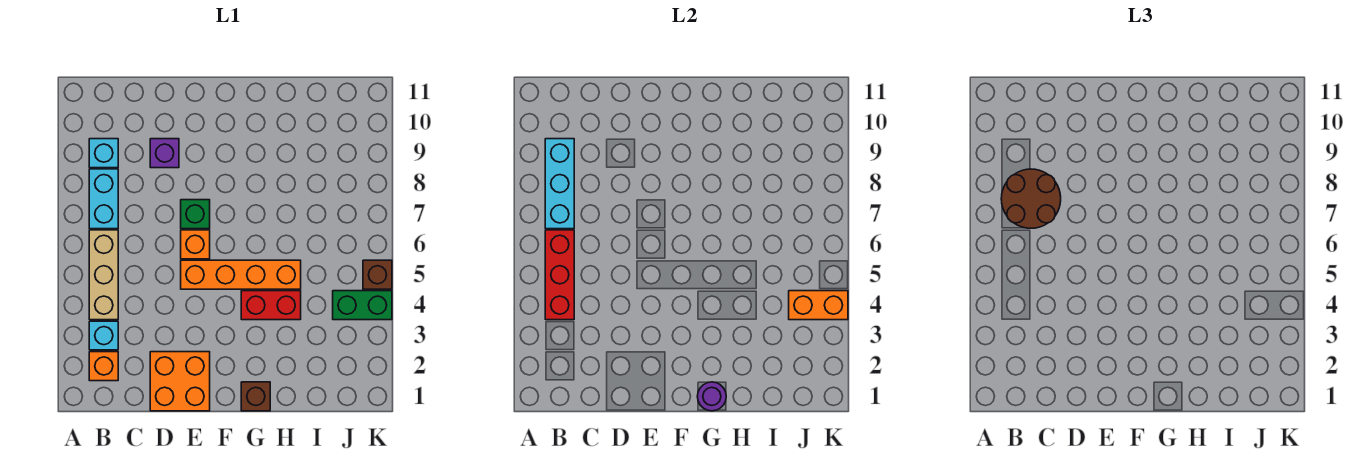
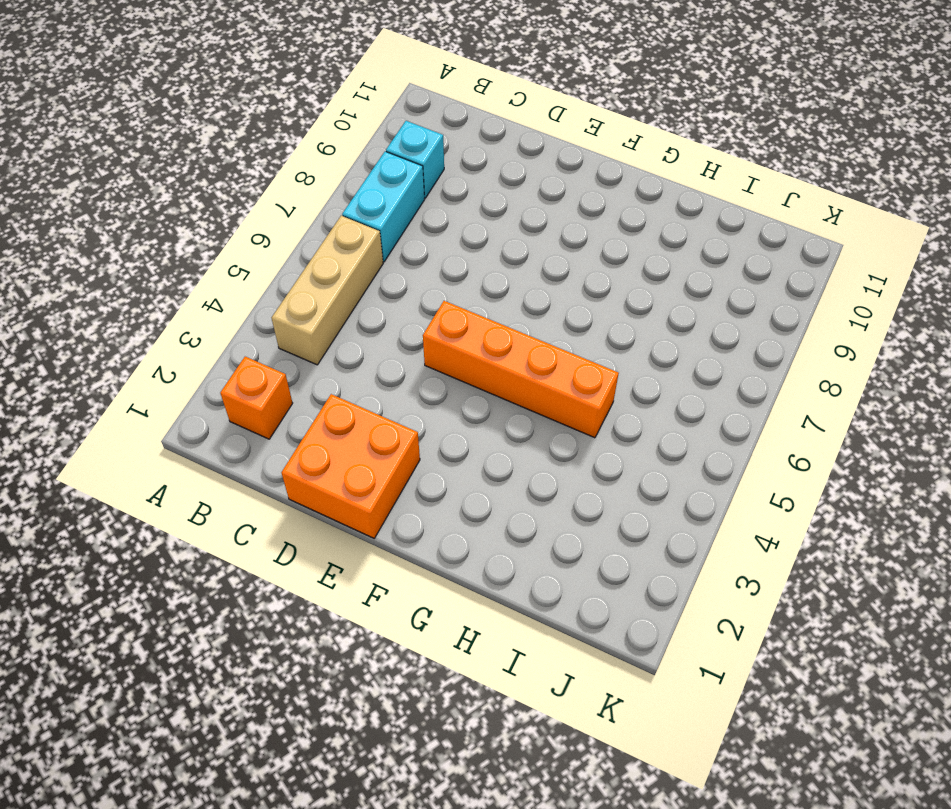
none -> cyan brick B3 level 1
none -> purple brick D9 level 1
none -> orange brick E6 level 1

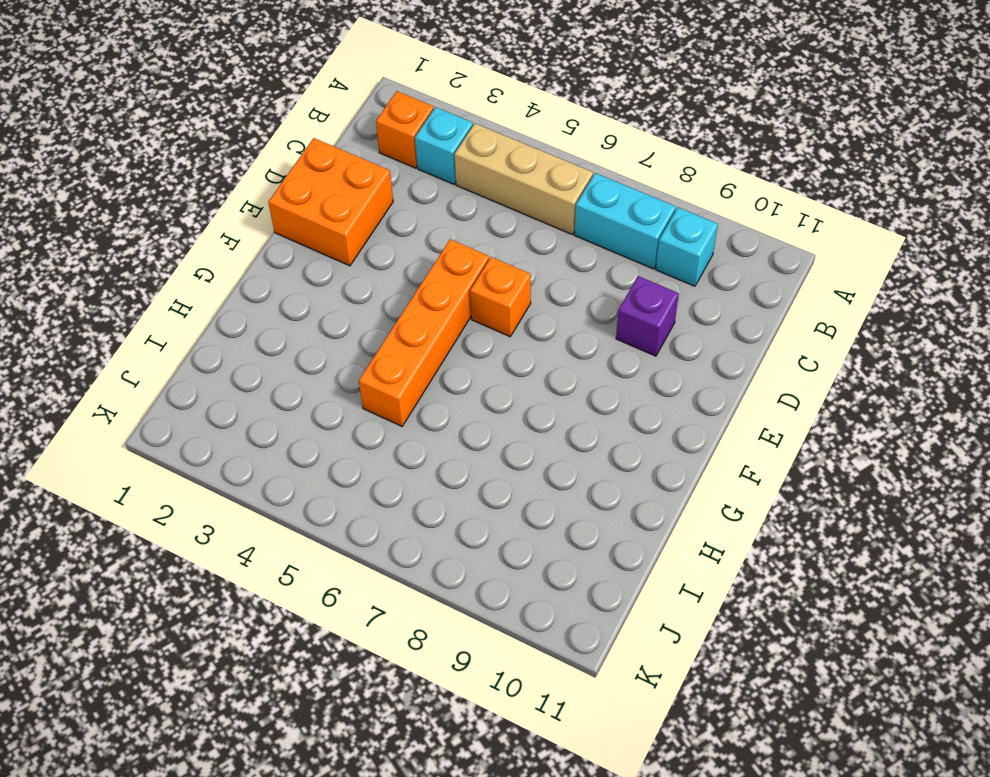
none -> green brick E7 level 1
none -> brown brick G1 level 1
none -> red brick G4:H4 level 1

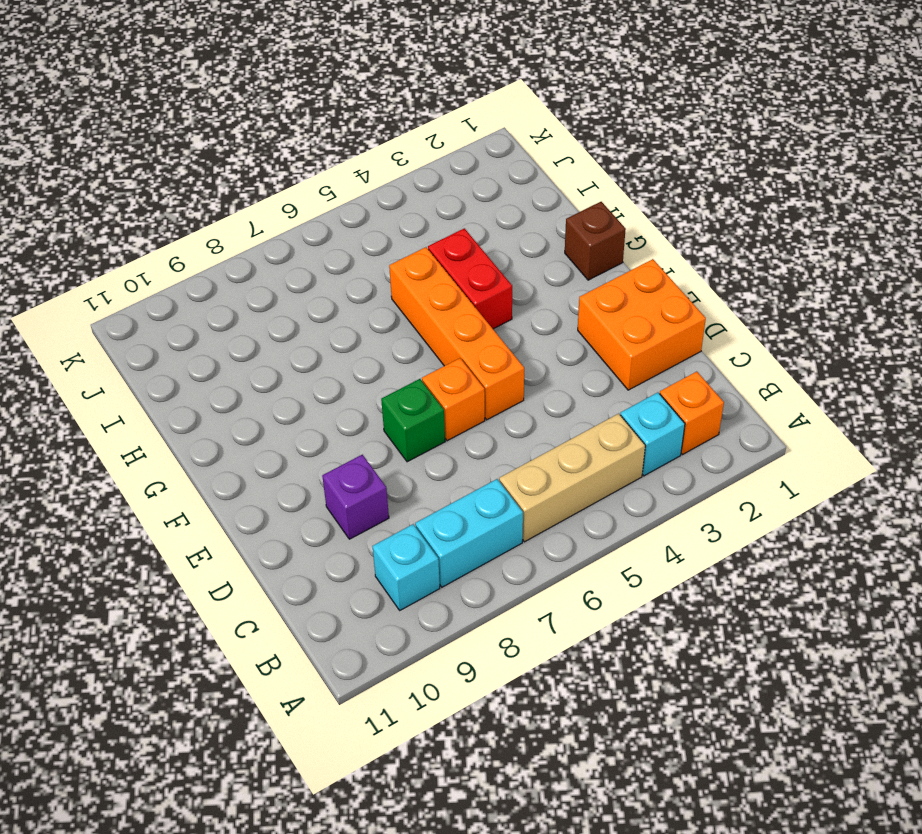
none -> green brick J4:K4 level 1
none -> brown brick K5 level 1
none -> red brick B4:B6 level 2

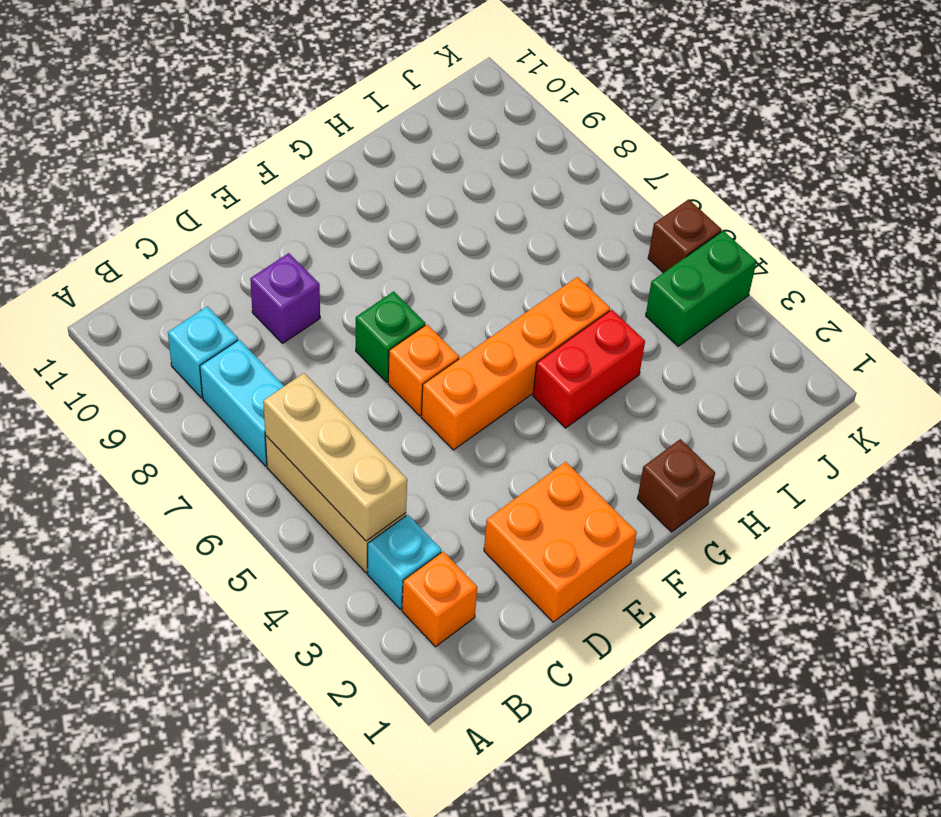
tan brick B4:B6 level 2 -> red brick B4:B6 level 2
none -> cyan brick B7:B9 level 2
none -> purple round brick G1 level 2
none -> orange brick J4:K4 level 2

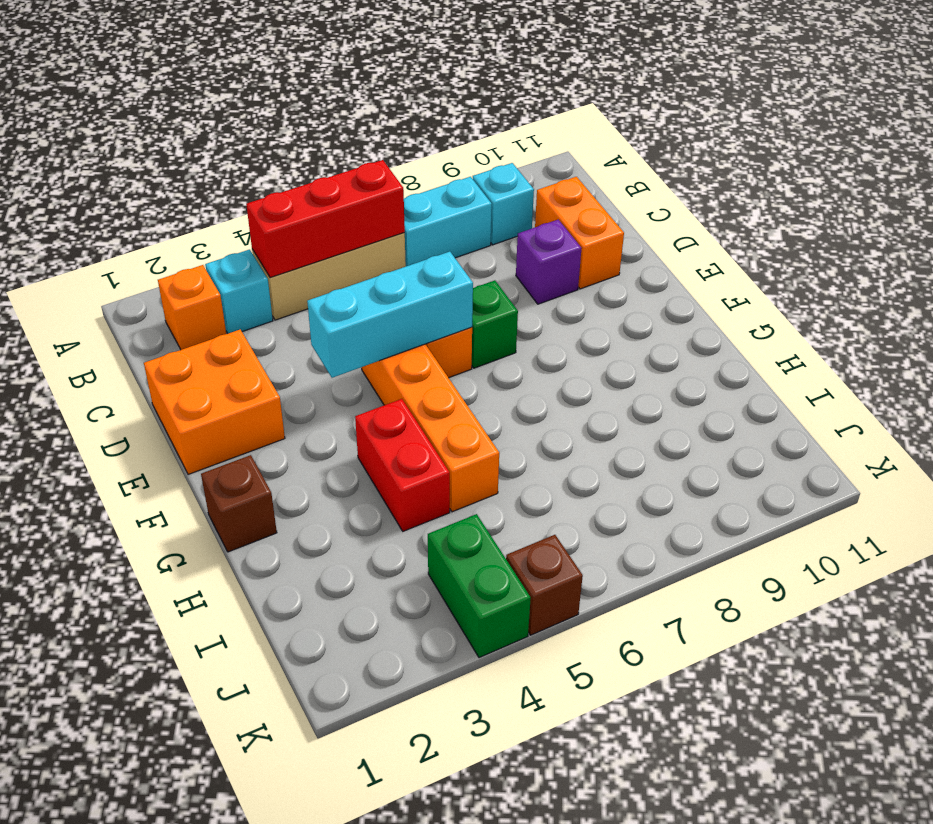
orange brick C10:D10 level 1 -> orange brick J4:K4 level 2
cyan brick E4:E6 level 2 -> cyan brick B7:B9 level 2
none -> purple round brick G1 level 2
none -> brown round brick B7:C8 level 3

